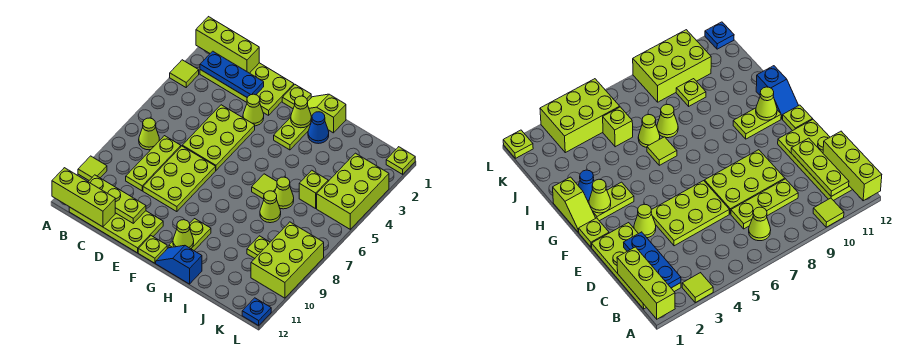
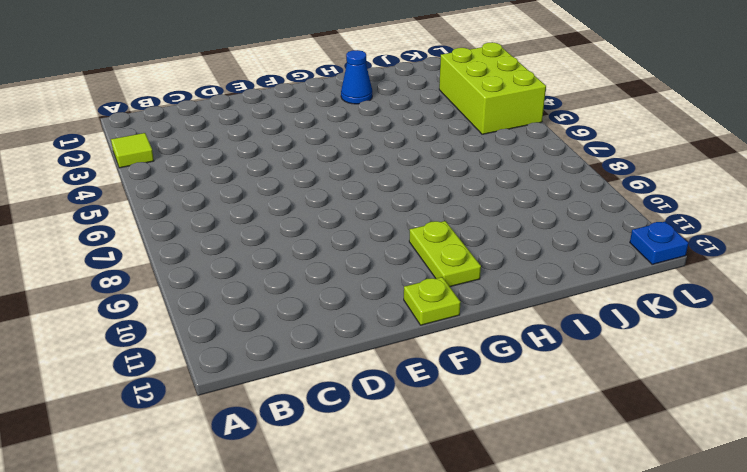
none -> lime tile A10 level 1
none -> lime plate B1:E2 level 1
none -> lime cone B7 level 1
none -> lime plate B11:E12 level 1

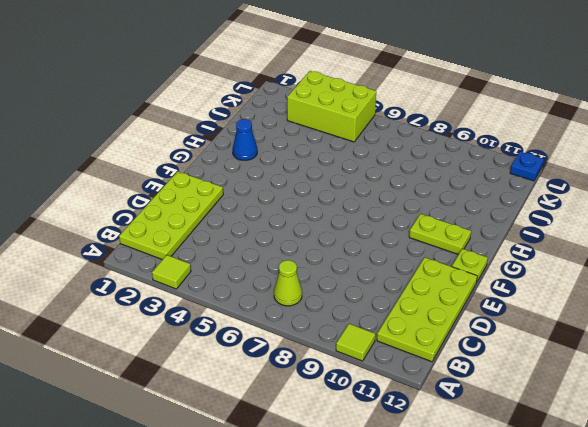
none -> lime plate C7:C9 level 1
none -> lime plate D4:E6 level 1
none -> lime plate D7:E9 level 1
none -> lime cone E3 level 1

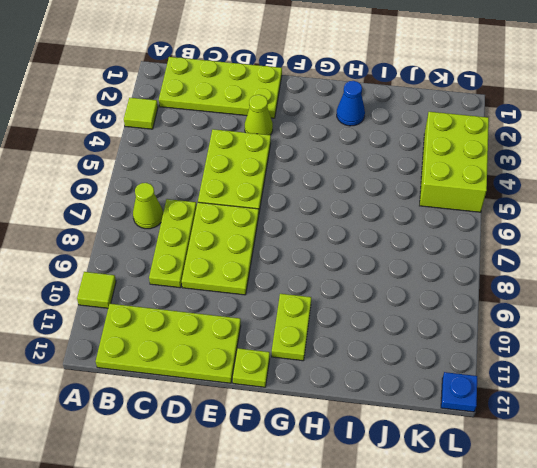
none -> lime plate F1 level 1
none -> lime slope G1:H1 level 1 top H
none -> lime plate G2:G3 level 1
none -> blue slope G12:H12 level 1 top H

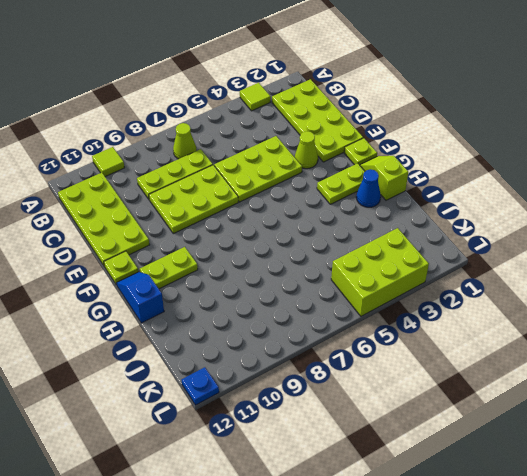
none -> lime tile H6 level 1
none -> lime cone I6 level 1
none -> lime cone I7 level 1
none -> lime brick J5 level 1

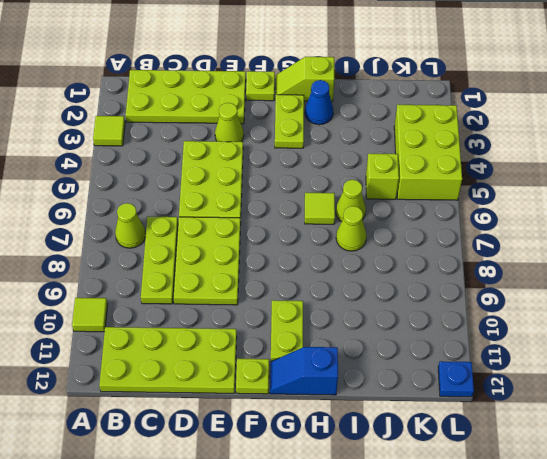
none -> lime plate J9 level 1
none -> lime brick K8:L10 level 1
none -> lime plate L1 level 1
none -> lime brick A1:C1 level 2

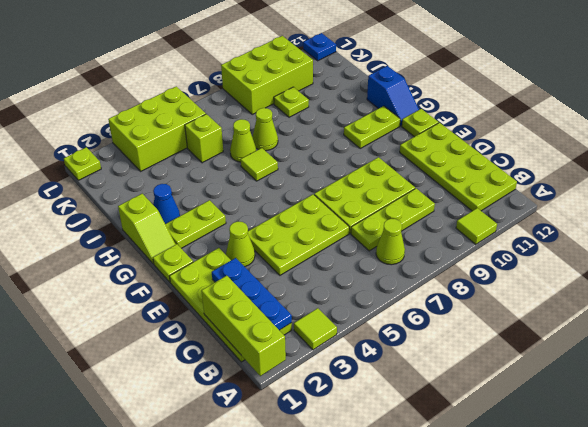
none -> lime brick A12:C12 level 2
none -> lime plate B11:D11 level 2
none -> lime cone G2 level 2
none -> lime cone G11 level 2

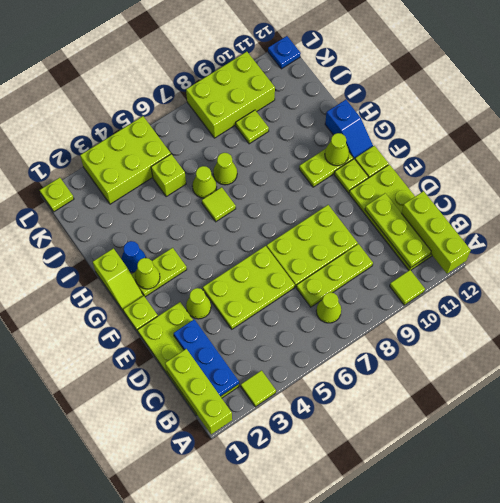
lime plate F11 level 1 -> none

